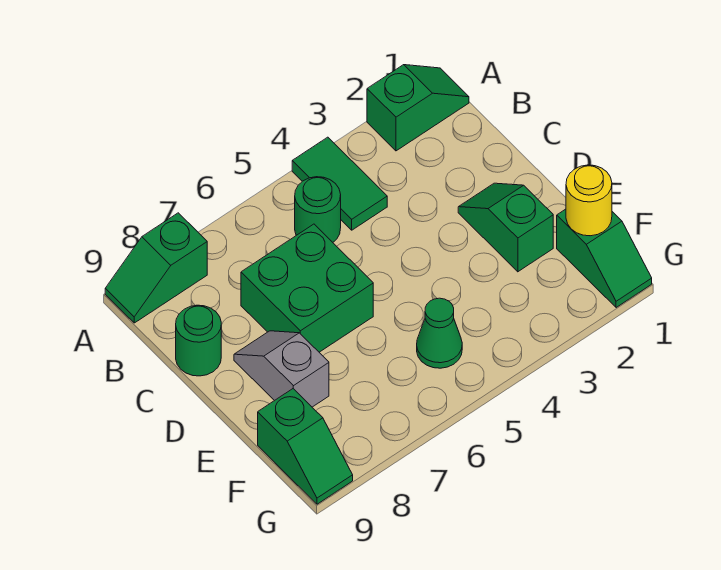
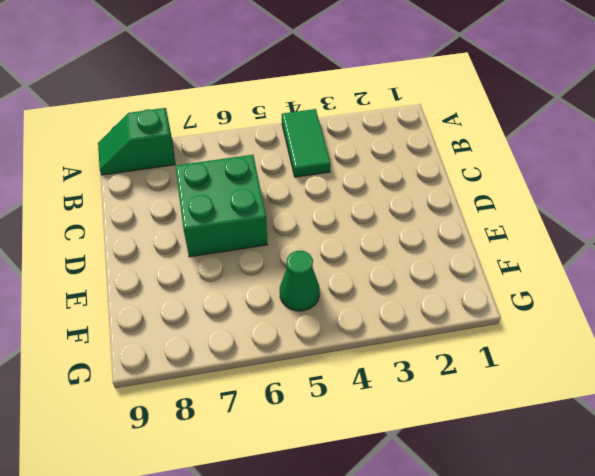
none -> green slope A1:A2 level 1 top 2
none -> green round brick B5 level 1
none -> green round brick C9 level 1

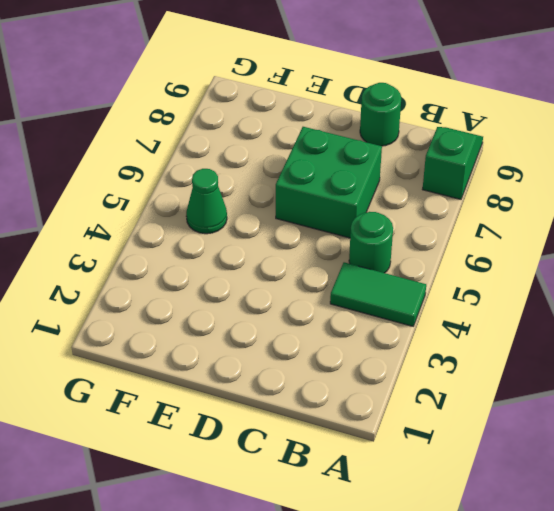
none -> green slope A1:A2 level 1 top 2
none -> green slope D2:E2 level 1 top E
none -> grey slope D8:E8 level 1 top E

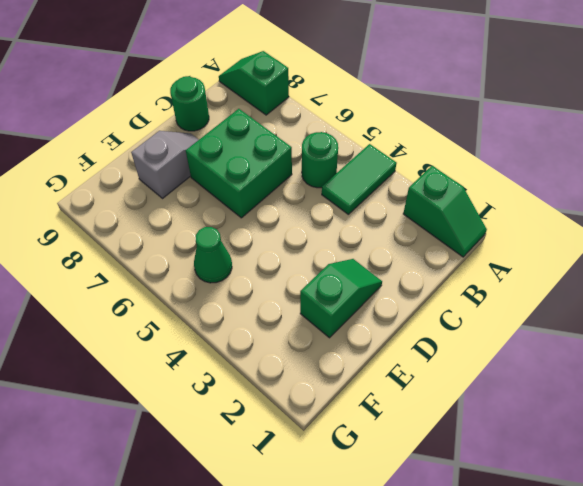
none -> green slope F1:G1 level 1 top F
none -> green slope F9:G9 level 1 top F
none -> yellow round brick F1 level 2

